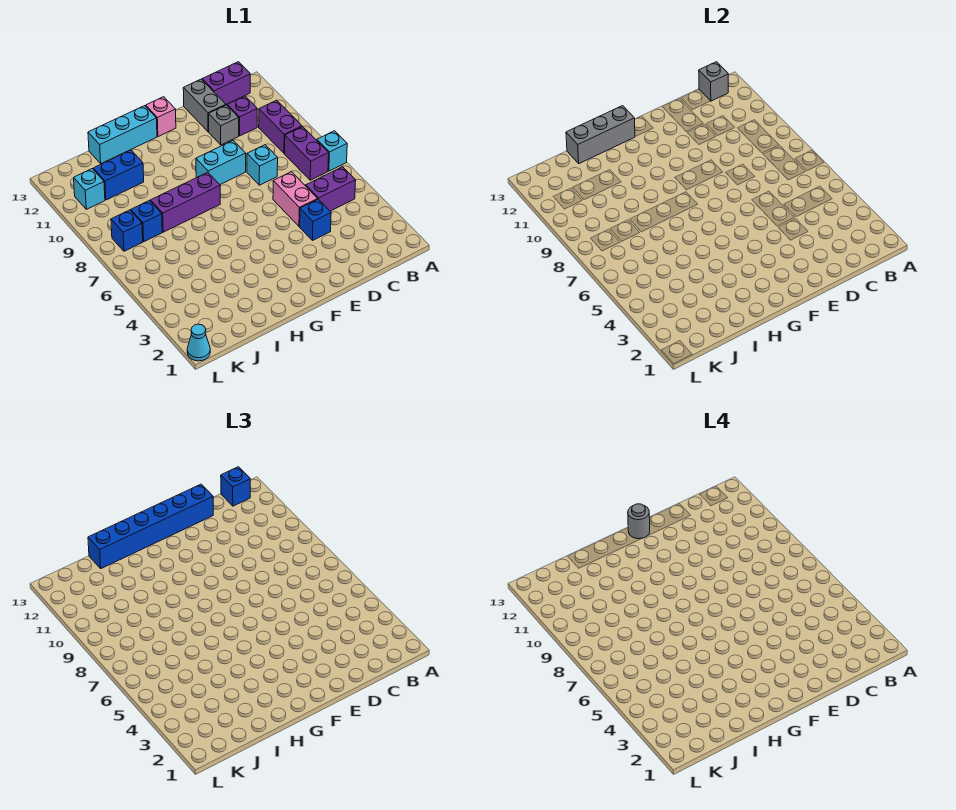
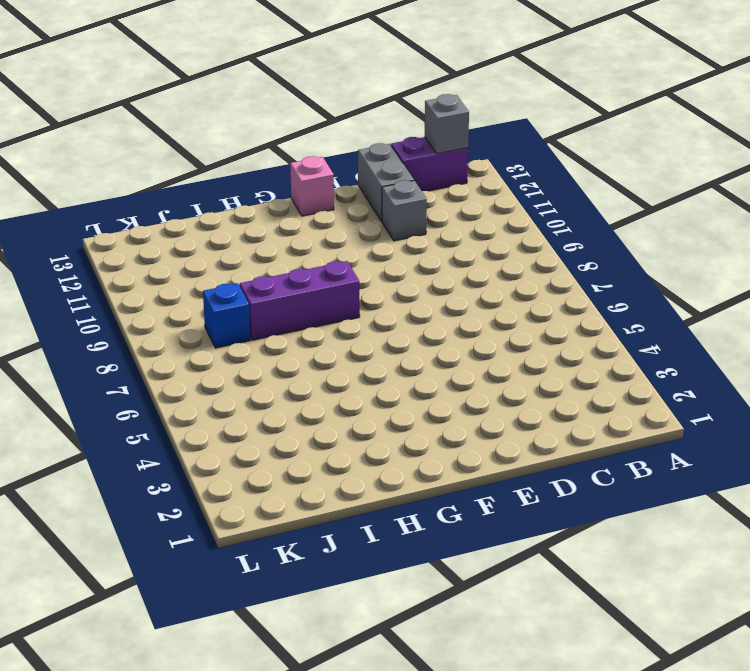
none -> cyan brick A7 level 1
none -> purple brick B5:C5 level 1
none -> purple brick B7:B8 level 1

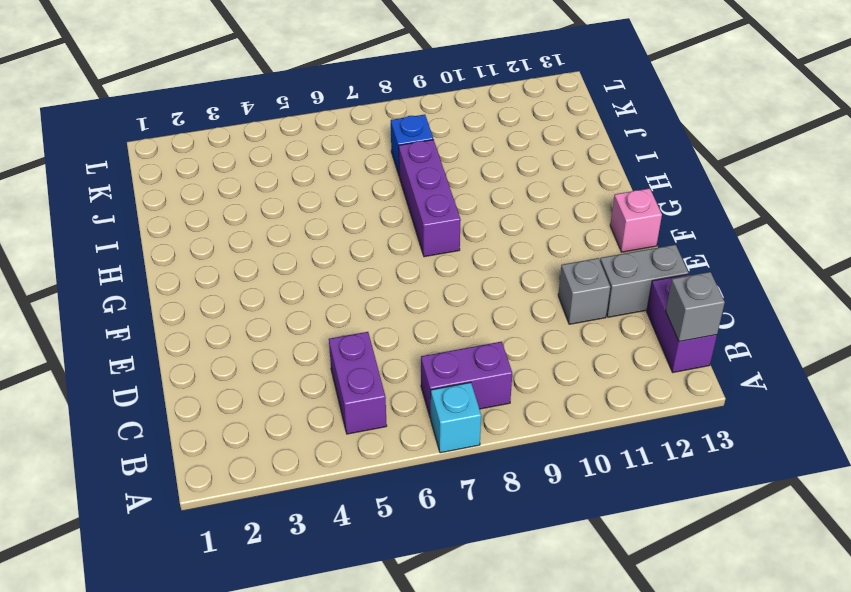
none -> purple brick B9:B10 level 1
none -> purple brick C11 level 1
none -> blue brick D4 level 1

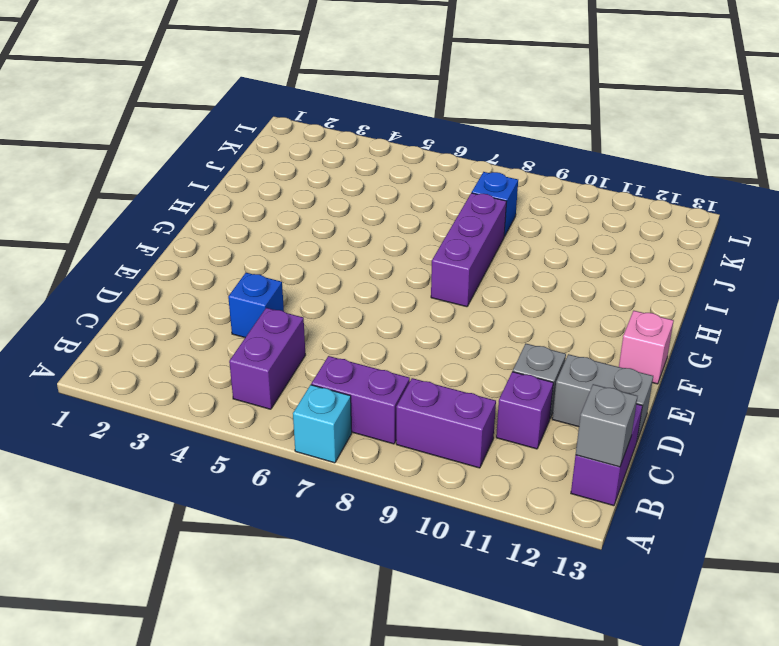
none -> pink brick D5:D6 level 1
none -> cyan brick D8 level 1
none -> cyan brick E9:F9 level 1

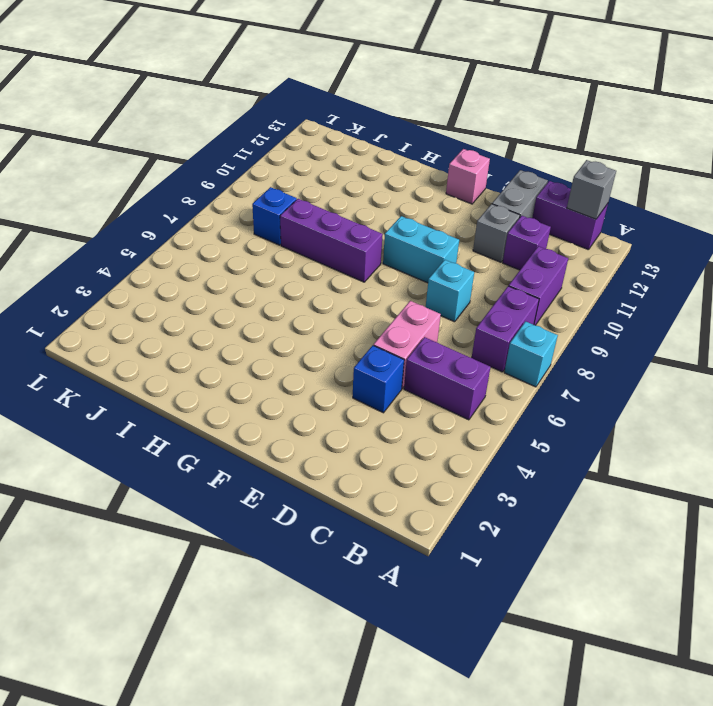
none -> cyan brick G13:I13 level 1
none -> blue brick I11:J11 level 1
none -> blue brick K8 level 1

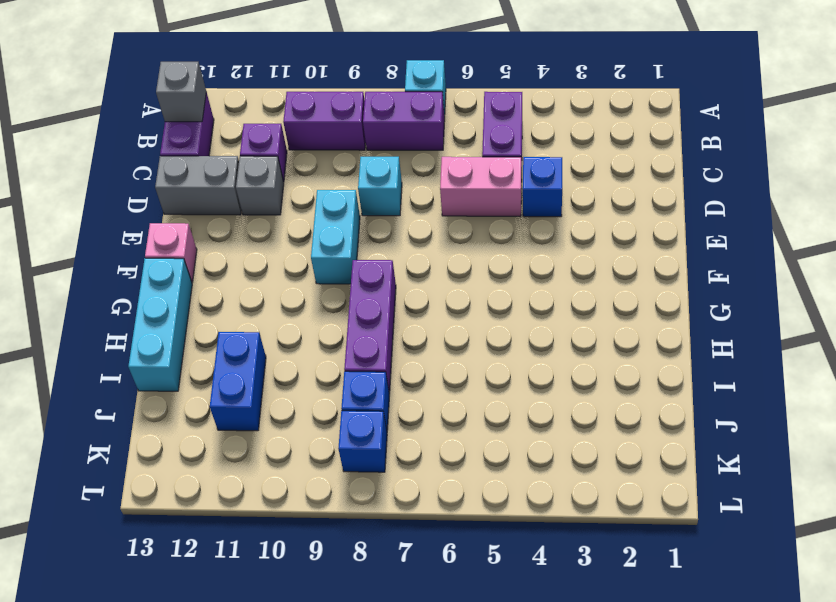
none -> cyan brick K11 level 1
none -> cyan cone L1 level 1
none -> grey brick G13:I13 level 2

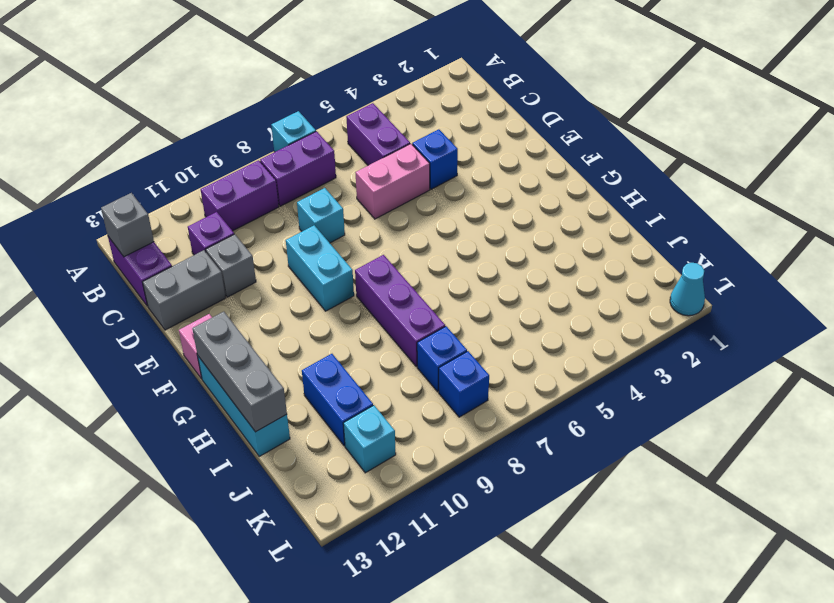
none -> blue brick B13 level 3
none -> blue brick D13:I13 level 3
none -> grey round brick F13 level 4

